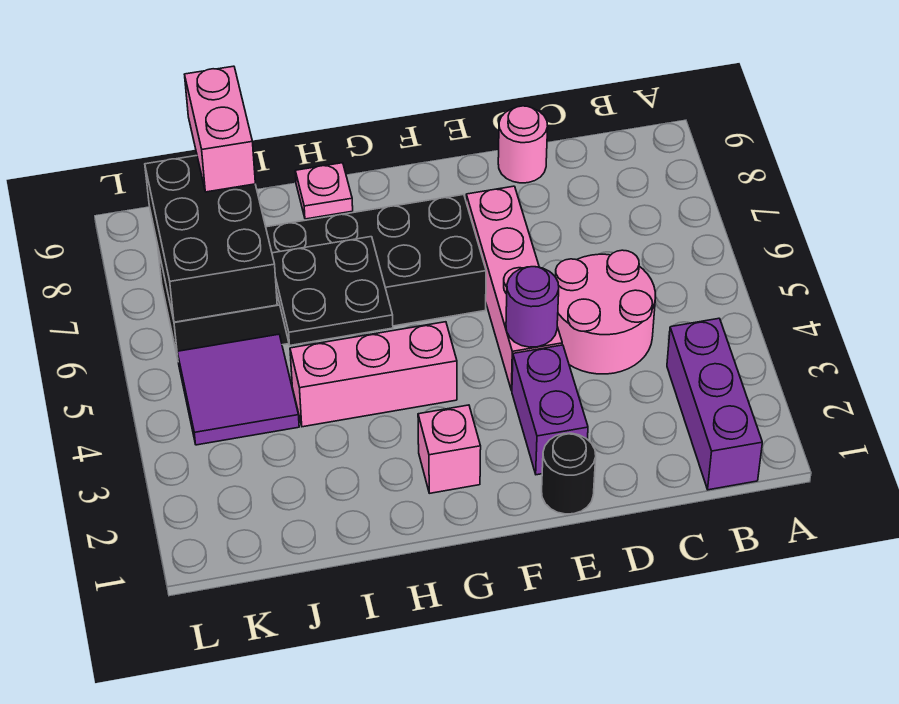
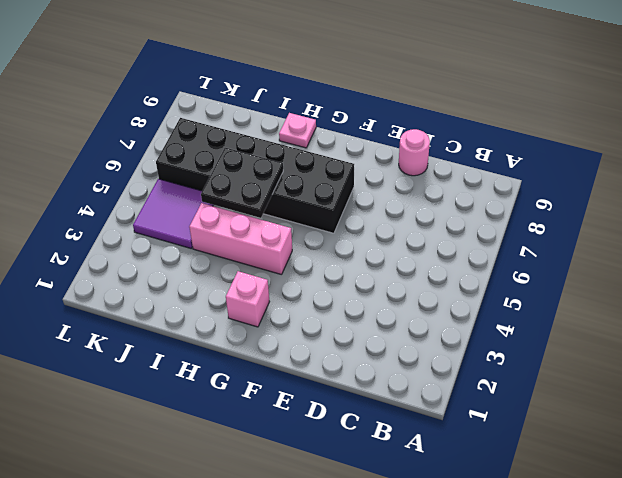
none -> purple brick B1:B3 level 1
none -> pink round brick C4:D5 level 1
none -> black round brick E1 level 1

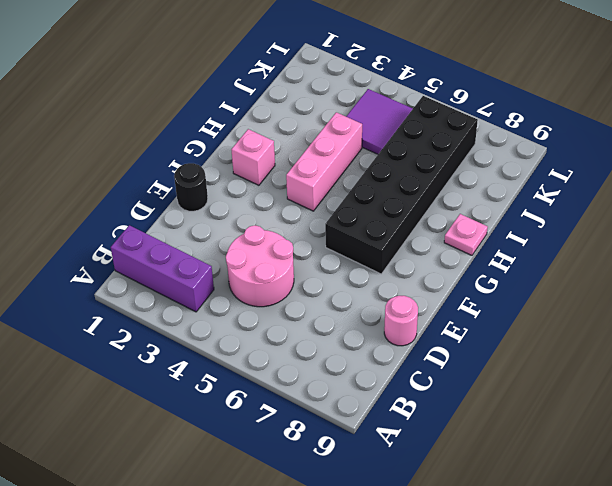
none -> purple brick E2:E3 level 1
none -> pink brick E4:E7 level 1
none -> purple round brick E4 level 2

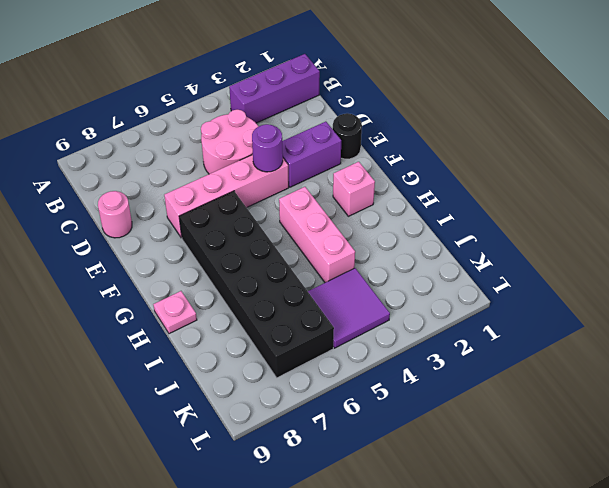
none -> black plate H5:I6 level 2
none -> black brick J6:K8 level 2
none -> pink brick J8:J9 level 3

